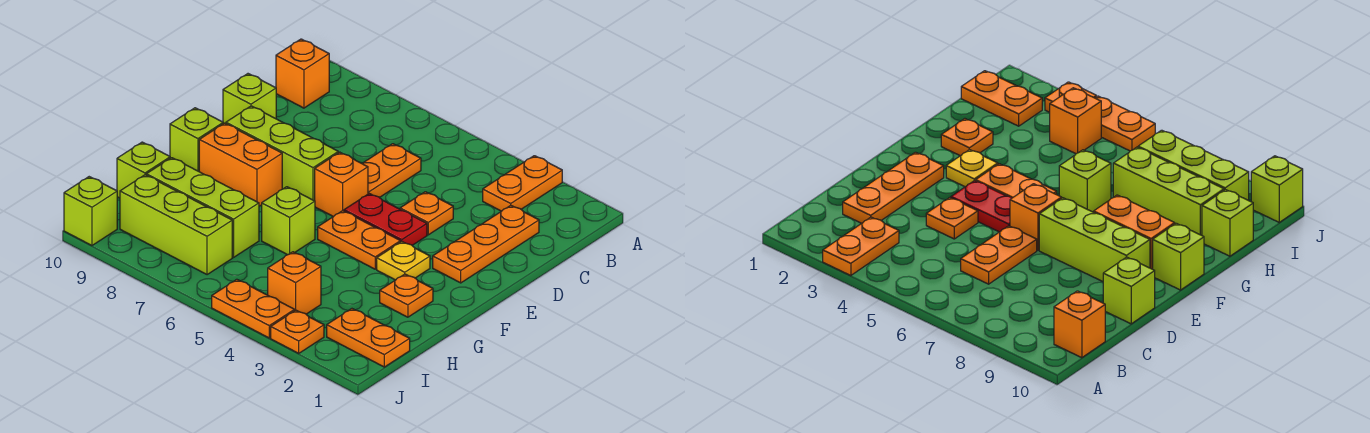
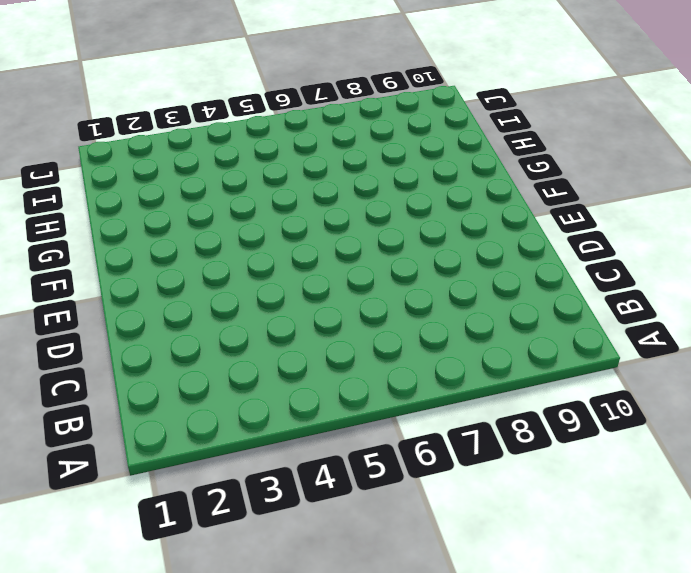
none -> orange plate A3:B3 level 1
none -> orange brick B10 level 1
none -> orange plate C2:E2 level 1

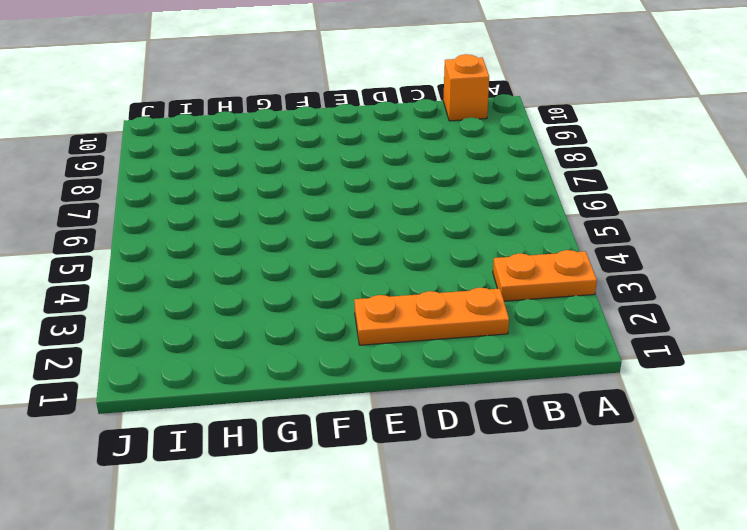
none -> orange plate C6:D6 level 1
none -> orange plate D4 level 1
none -> lime brick D10 level 1

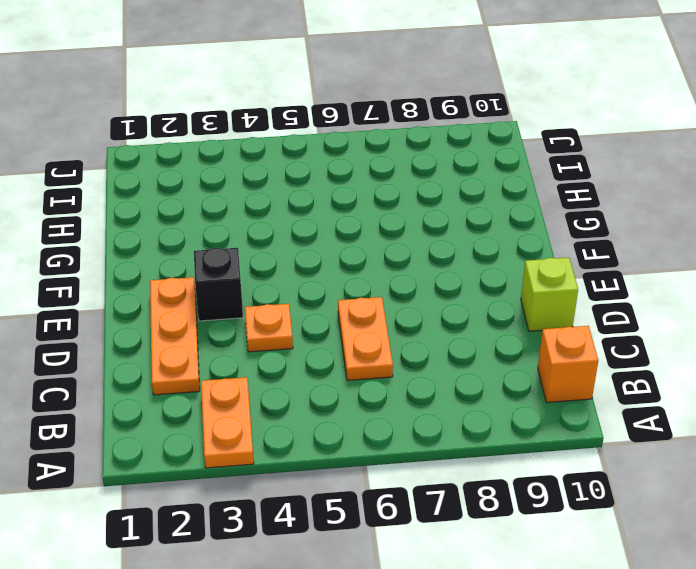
black brick E3 level 1 -> none
none -> red plate E4:E5 level 1
none -> orange brick E6 level 1
none -> lime brick E7:E9 level 1

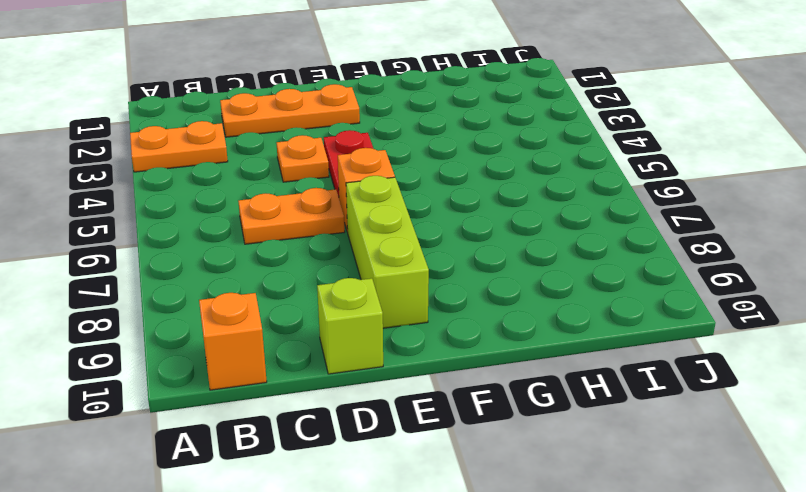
none -> yellow plate F3 level 1
none -> orange plate F4:F5 level 1
none -> orange brick F8:F9 level 1

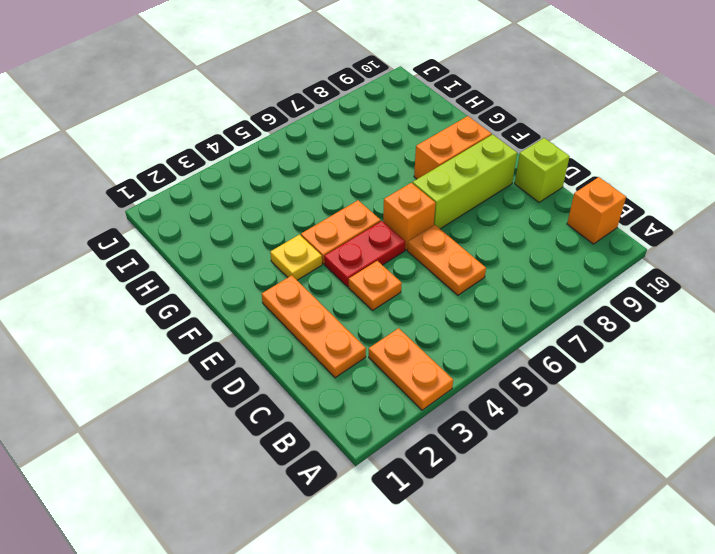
none -> lime brick F10 level 1
none -> orange plate G2 level 1
none -> lime brick G6 level 1

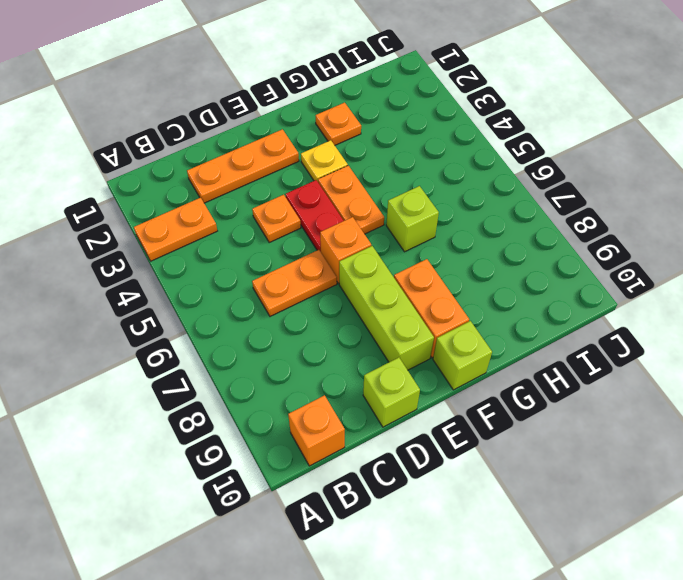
none -> lime brick H7:H9 level 1
none -> lime brick H10 level 1
none -> orange plate I1:I2 level 1

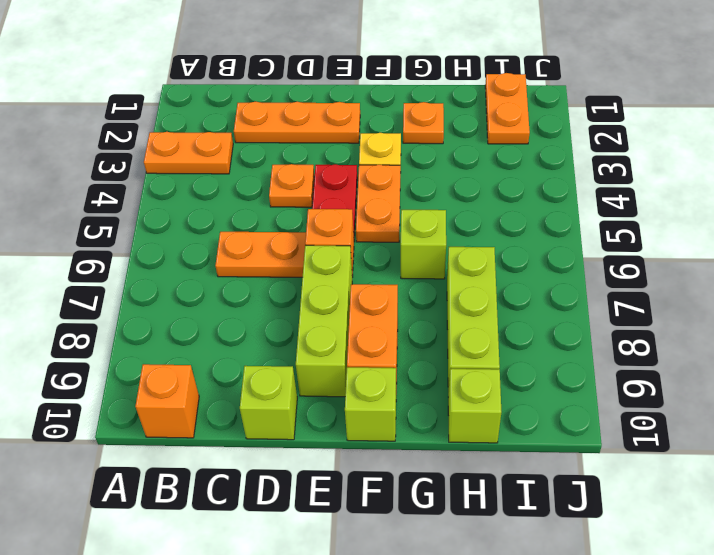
none -> orange brick I4 level 1
none -> lime brick I7:I9 level 1
none -> orange plate J3 level 1

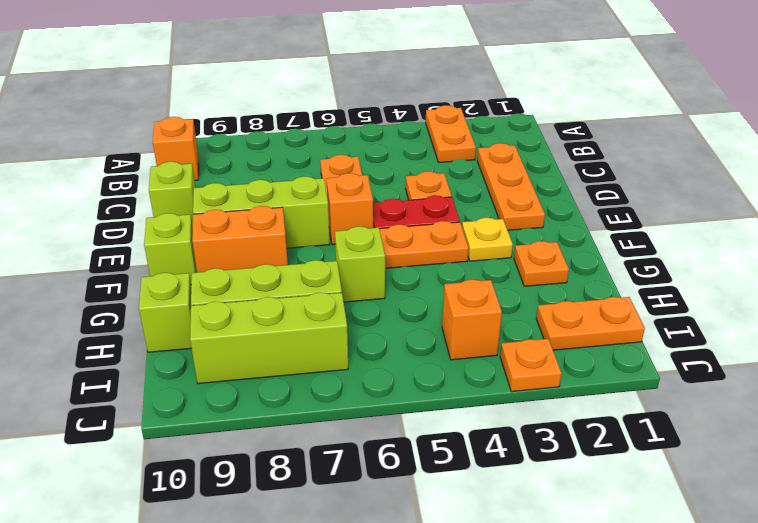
none -> orange plate J4:J5 level 1
none -> lime brick J10 level 1

